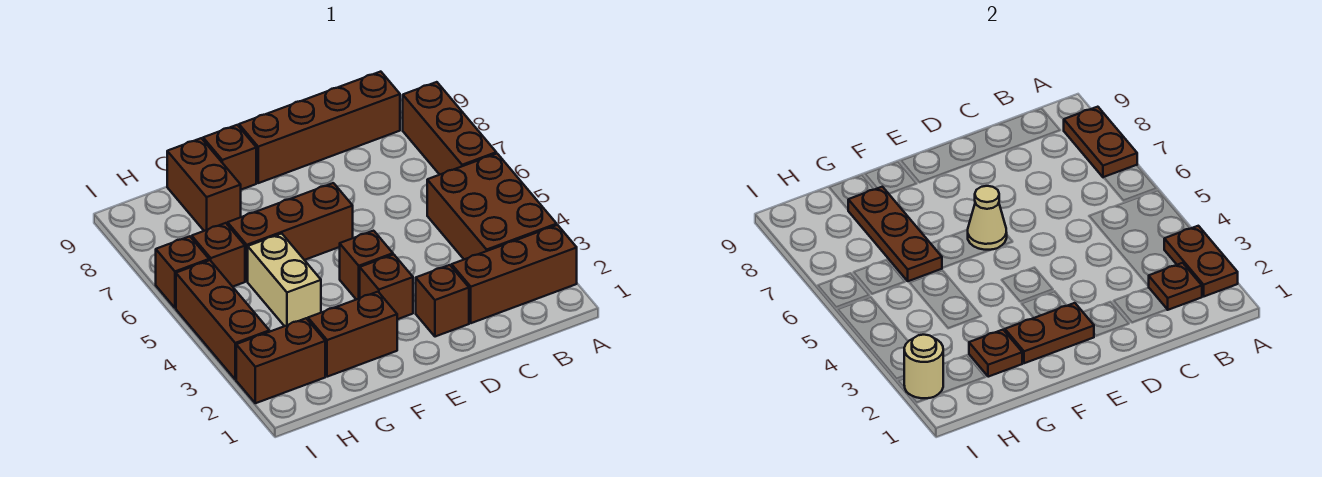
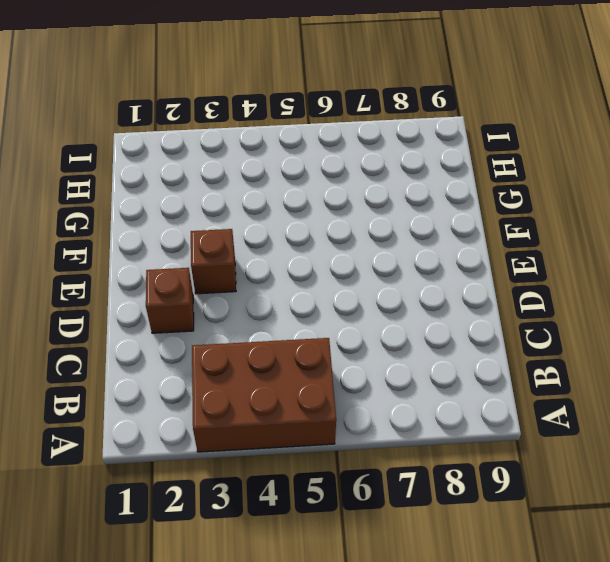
none -> brown brick A2:C2 level 1
none -> brown brick A6:A8 level 1
none -> brown brick B9:E9 level 1

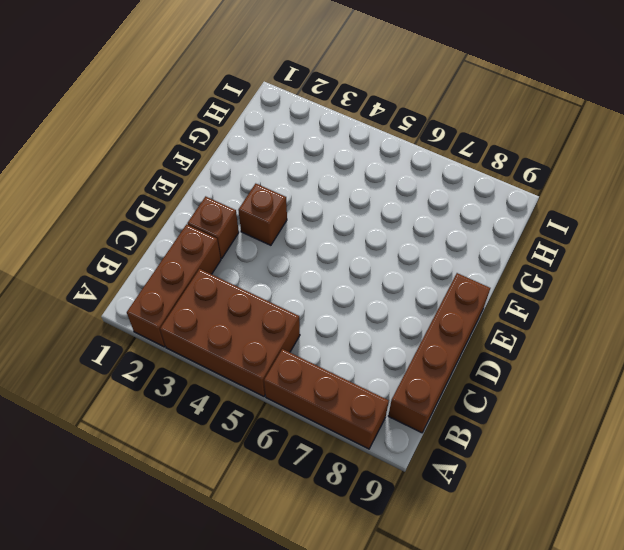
none -> brown brick E4 level 1
none -> brown brick E6:G6 level 1
none -> brown brick F2:G2 level 1

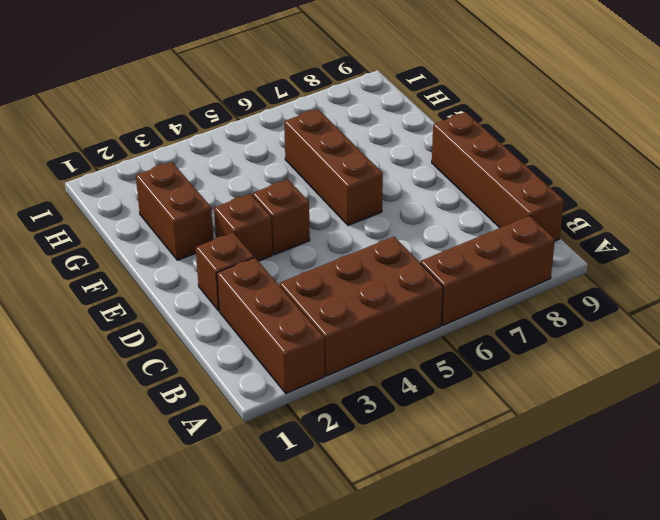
none -> brown brick F9 level 1
none -> tan brick G4:G5 level 1
none -> brown brick G8:G9 level 1

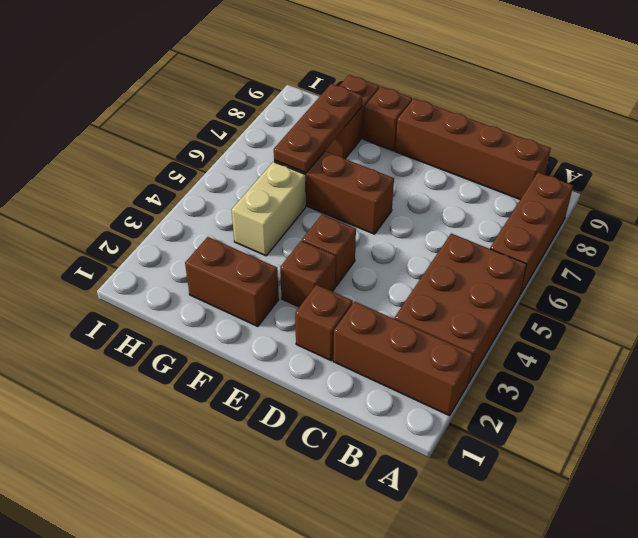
none -> brown brick H2:I2 level 1
none -> brown brick H6 level 1
none -> brown brick I3:I5 level 1

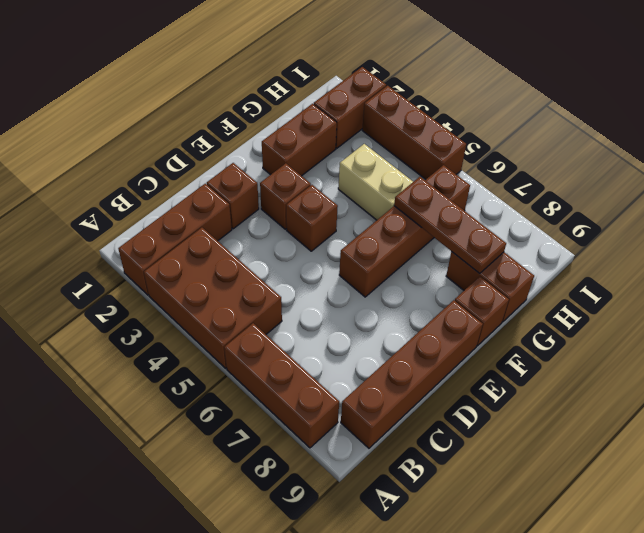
none -> brown brick I6 level 1
none -> brown plate A2:A3 level 2
none -> brown plate A7:A8 level 2

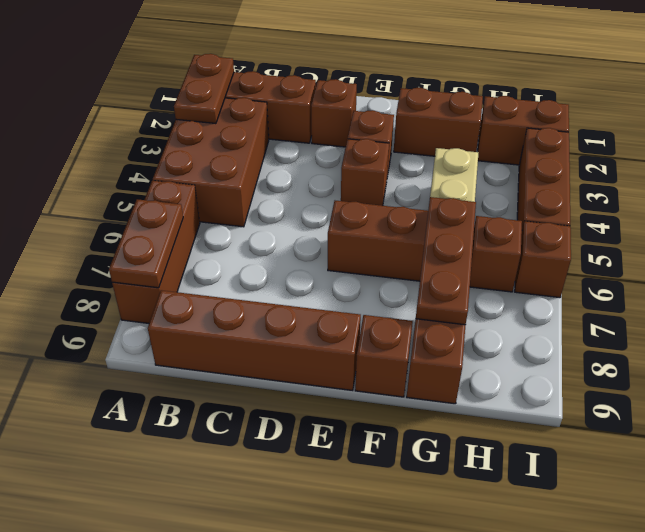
none -> brown plate B2 level 2
none -> brown plate E2:F2 level 2
none -> tan cone E6 level 2

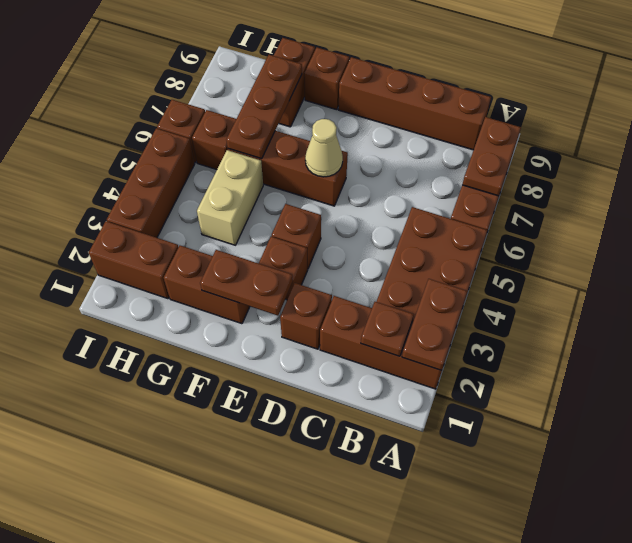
none -> brown plate G2 level 2
none -> tan round brick I2 level 2

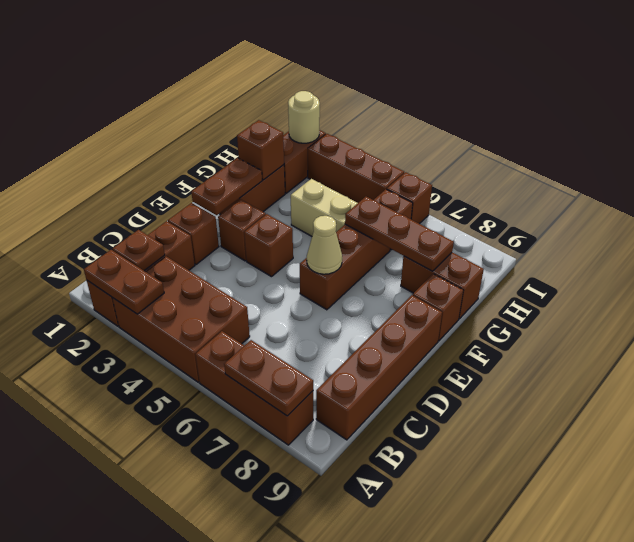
brown brick G2 level 2 -> brown plate G2 level 2

